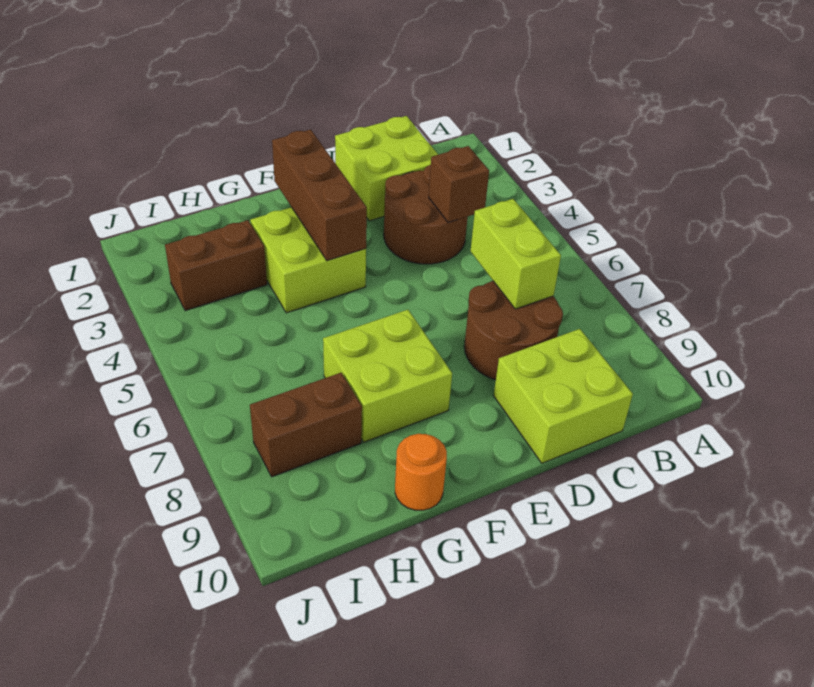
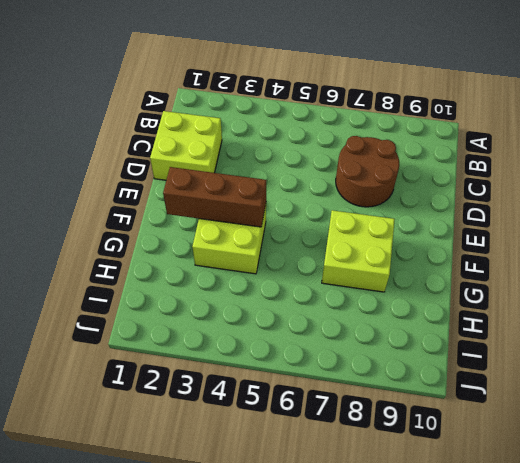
none -> brown round brick C3:D4 level 1
none -> lime brick C9:D10 level 1
none -> orange round brick G10 level 1

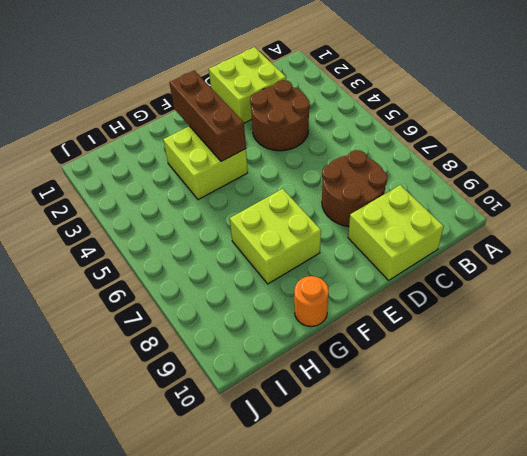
none -> brown brick H3:I3 level 1
none -> brown brick H8:I8 level 1
none -> brown brick C4 level 2

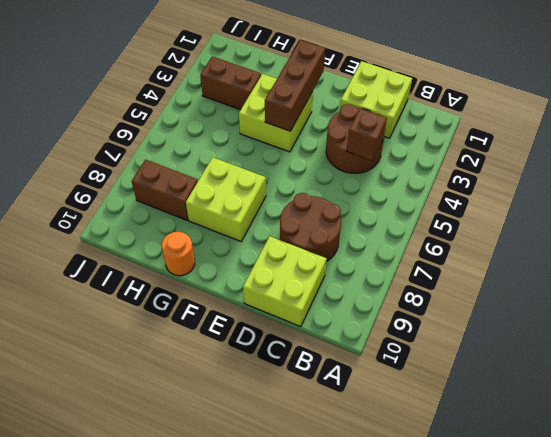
none -> lime brick C6:C7 level 2

